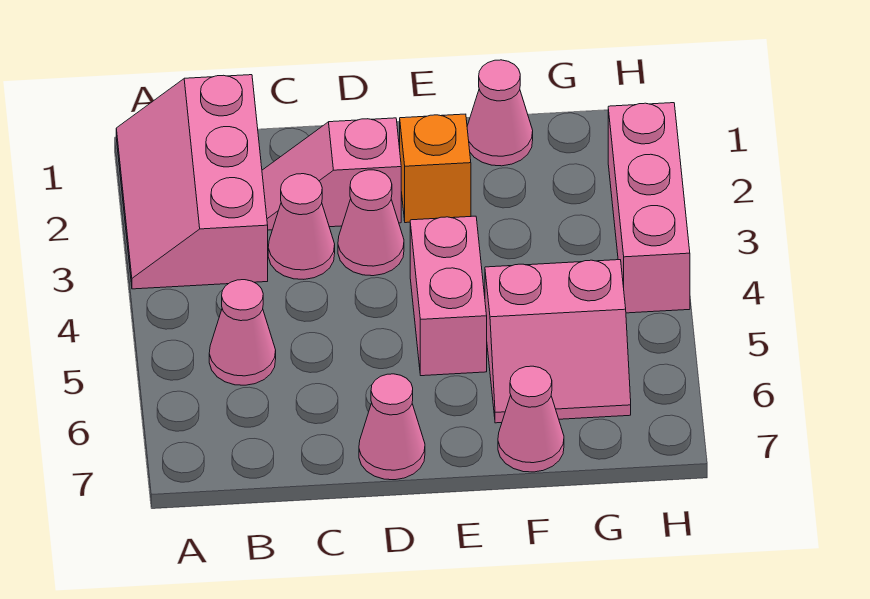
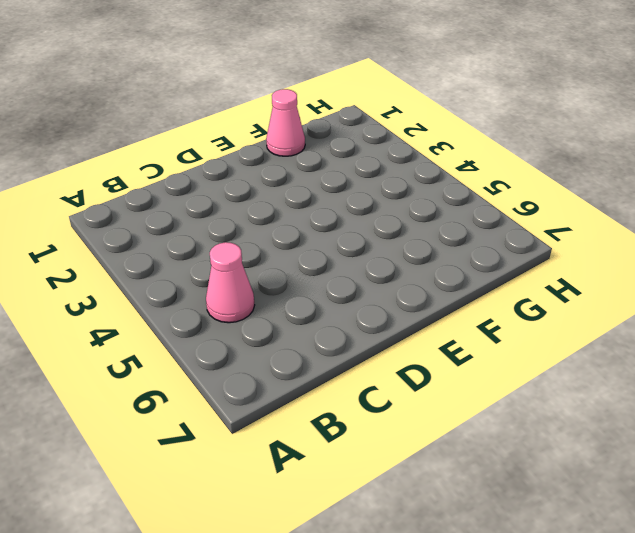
none -> pink slope A1:B3 level 1 top B
none -> pink slope C2:D2 level 1 top D
none -> pink cone C3 level 1

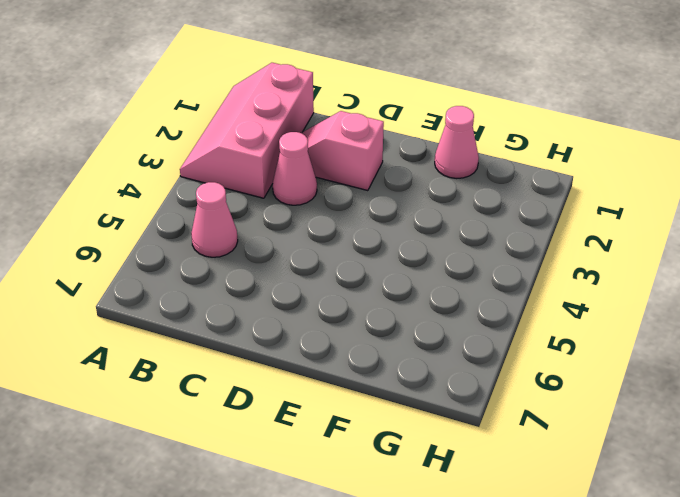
none -> pink cone D3 level 1
none -> pink cone D7 level 1
none -> orange brick E2 level 1

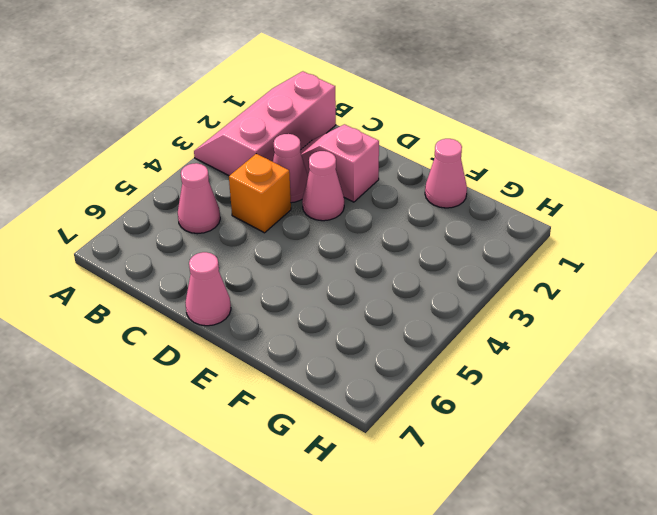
orange brick C4 level 1 -> orange brick E2 level 1
none -> pink brick E4:E5 level 1
none -> pink slope F5:G6 level 1 top 5
none -> pink cone F7 level 1

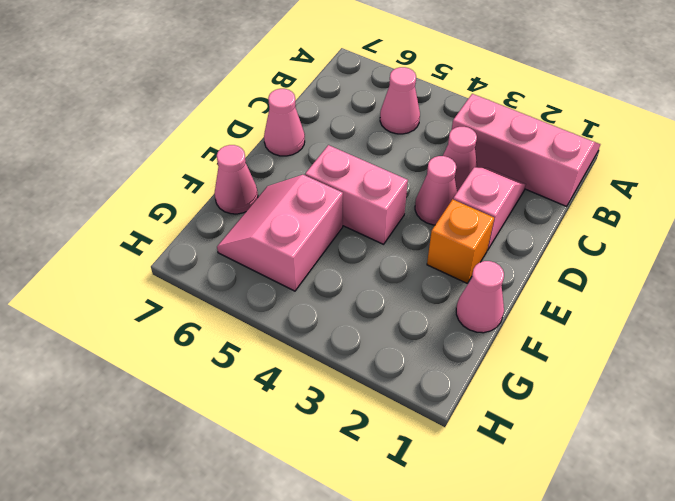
none -> pink brick H2:H4 level 1

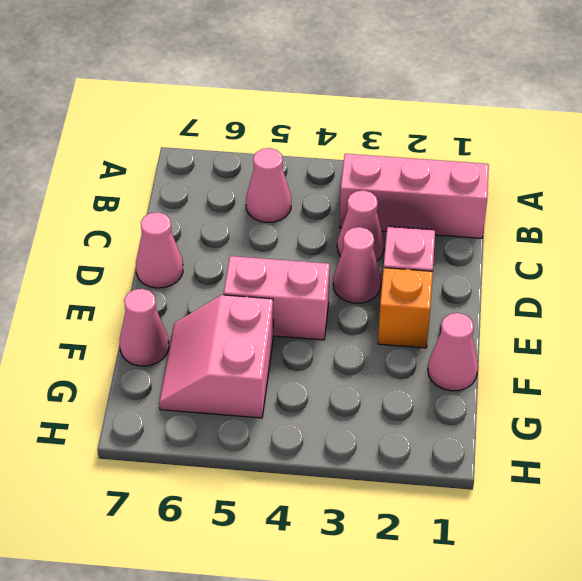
none -> pink brick H2:H4 level 1

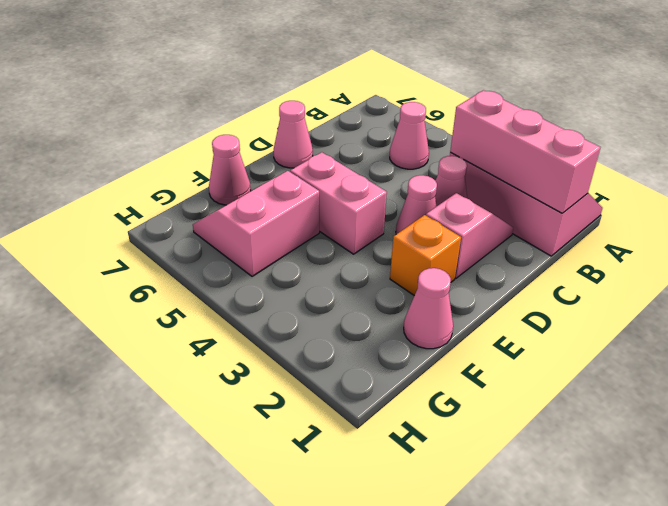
pink brick B1:B3 level 2 -> pink brick H2:H4 level 1

